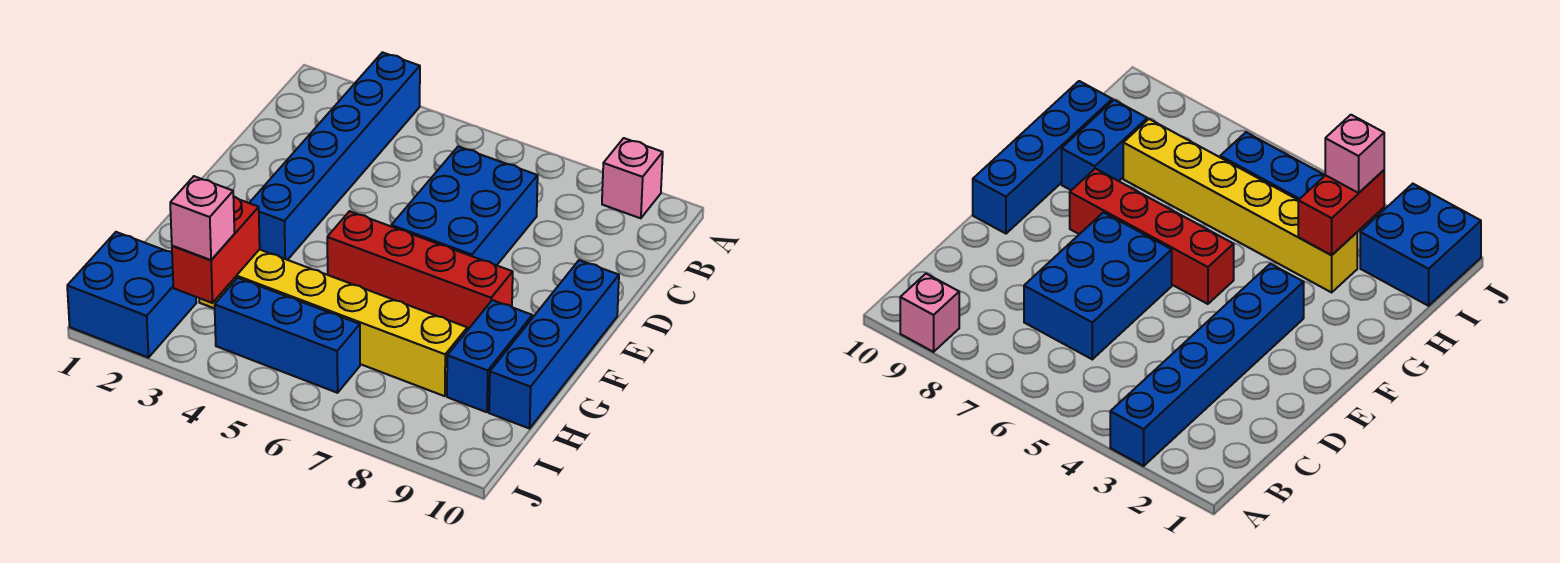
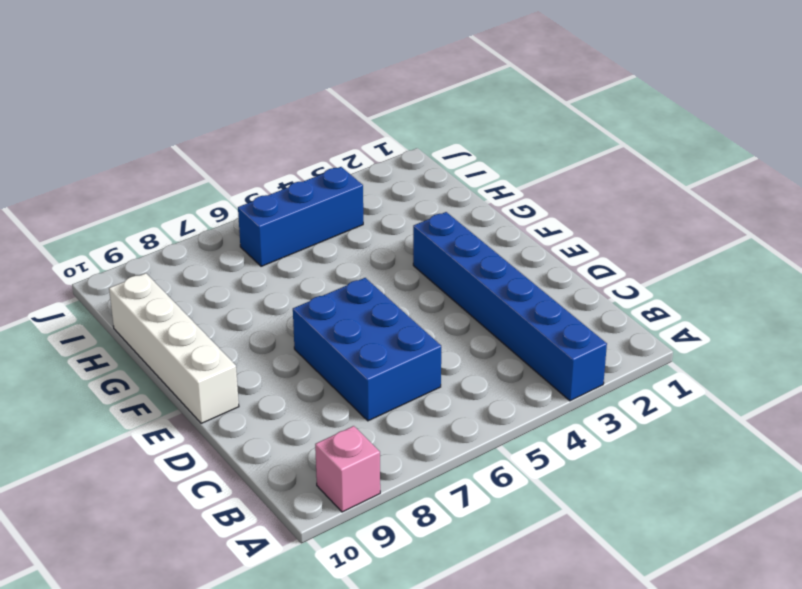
white brick E10:H10 level 1 -> blue brick E10:H10 level 1
none -> red brick F5:F8 level 1
none -> blue brick G9:H9 level 1

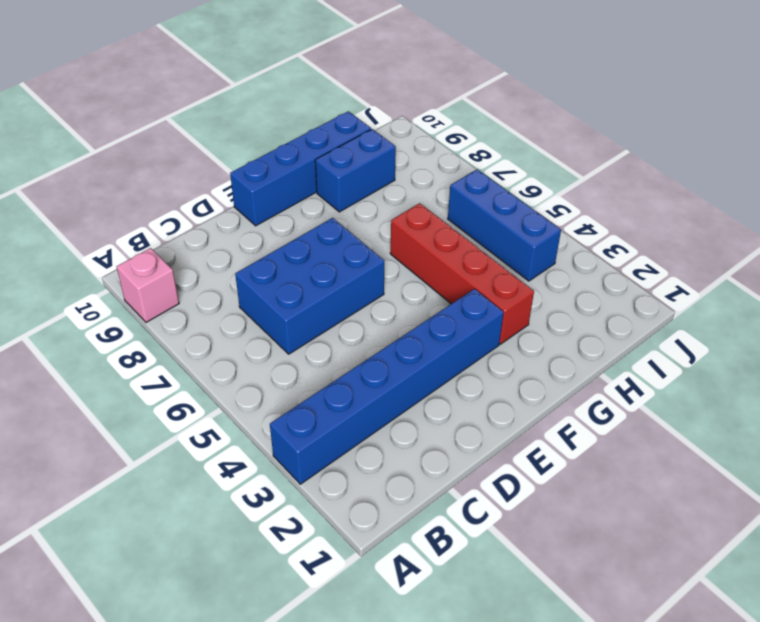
red brick G3:G6 level 1 -> red brick F5:F8 level 1
none -> yellow brick H3:H8 level 1
none -> blue brick I1:J2 level 1

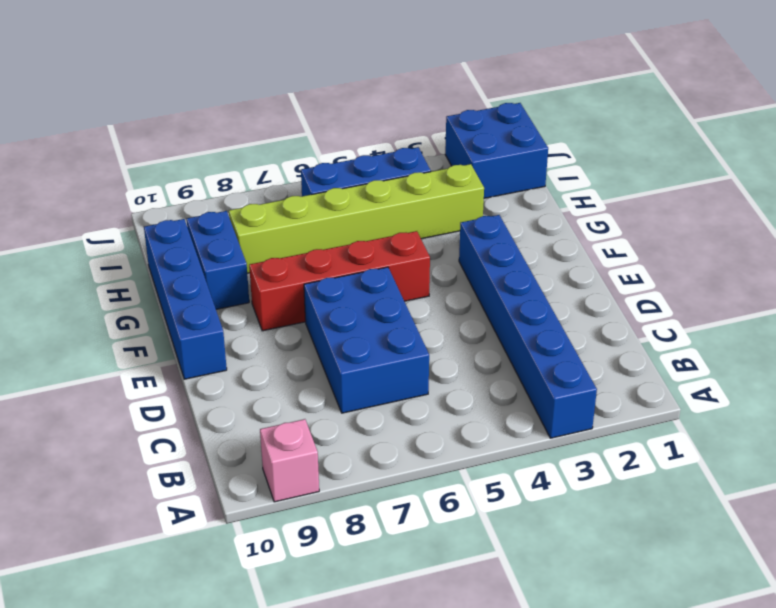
lime brick H3:H8 level 1 -> yellow brick H3:H8 level 1
none -> red brick H3:I3 level 2
none -> pink brick I3 level 3

